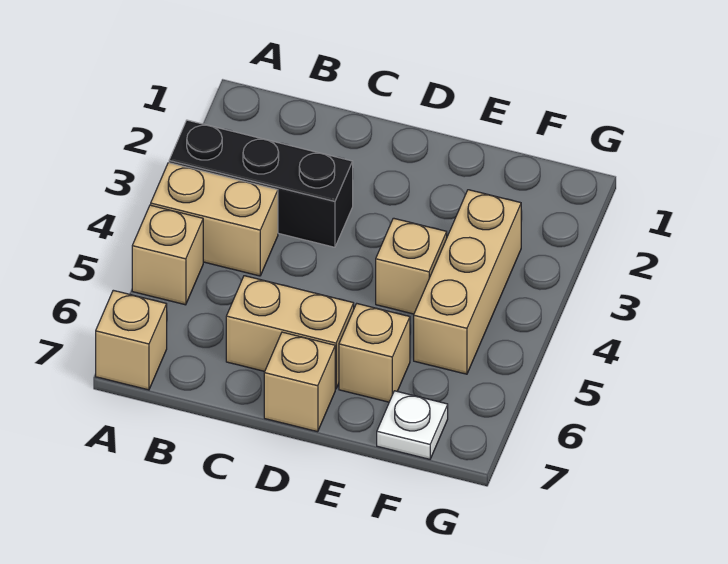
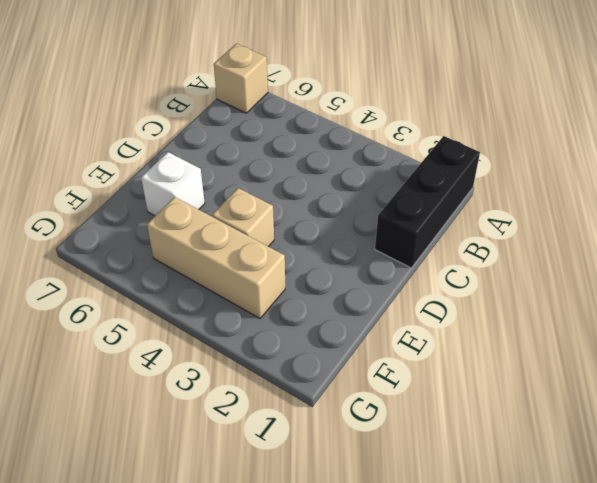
black brick A1:C1 level 1 -> black brick A3:C3 level 1
white brick E6 level 1 -> tan brick E6 level 1
none -> tan brick A4:B4 level 1
none -> tan brick A5 level 1

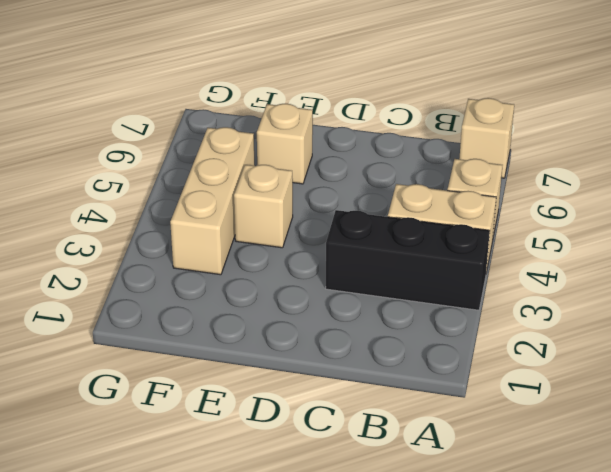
none -> tan brick C6:D6 level 1
none -> tan brick D7 level 1

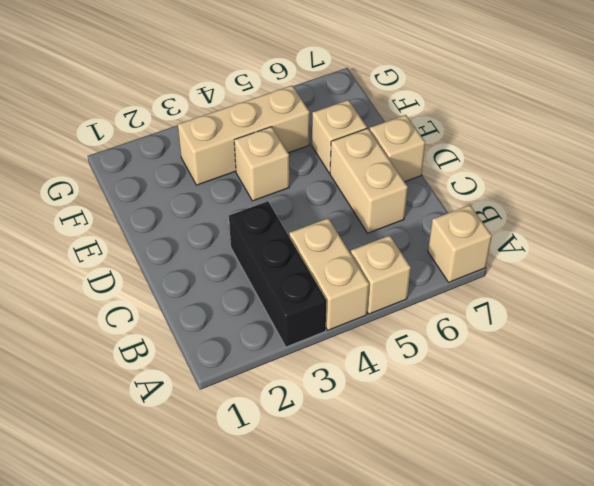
none -> white plate F7 level 1

